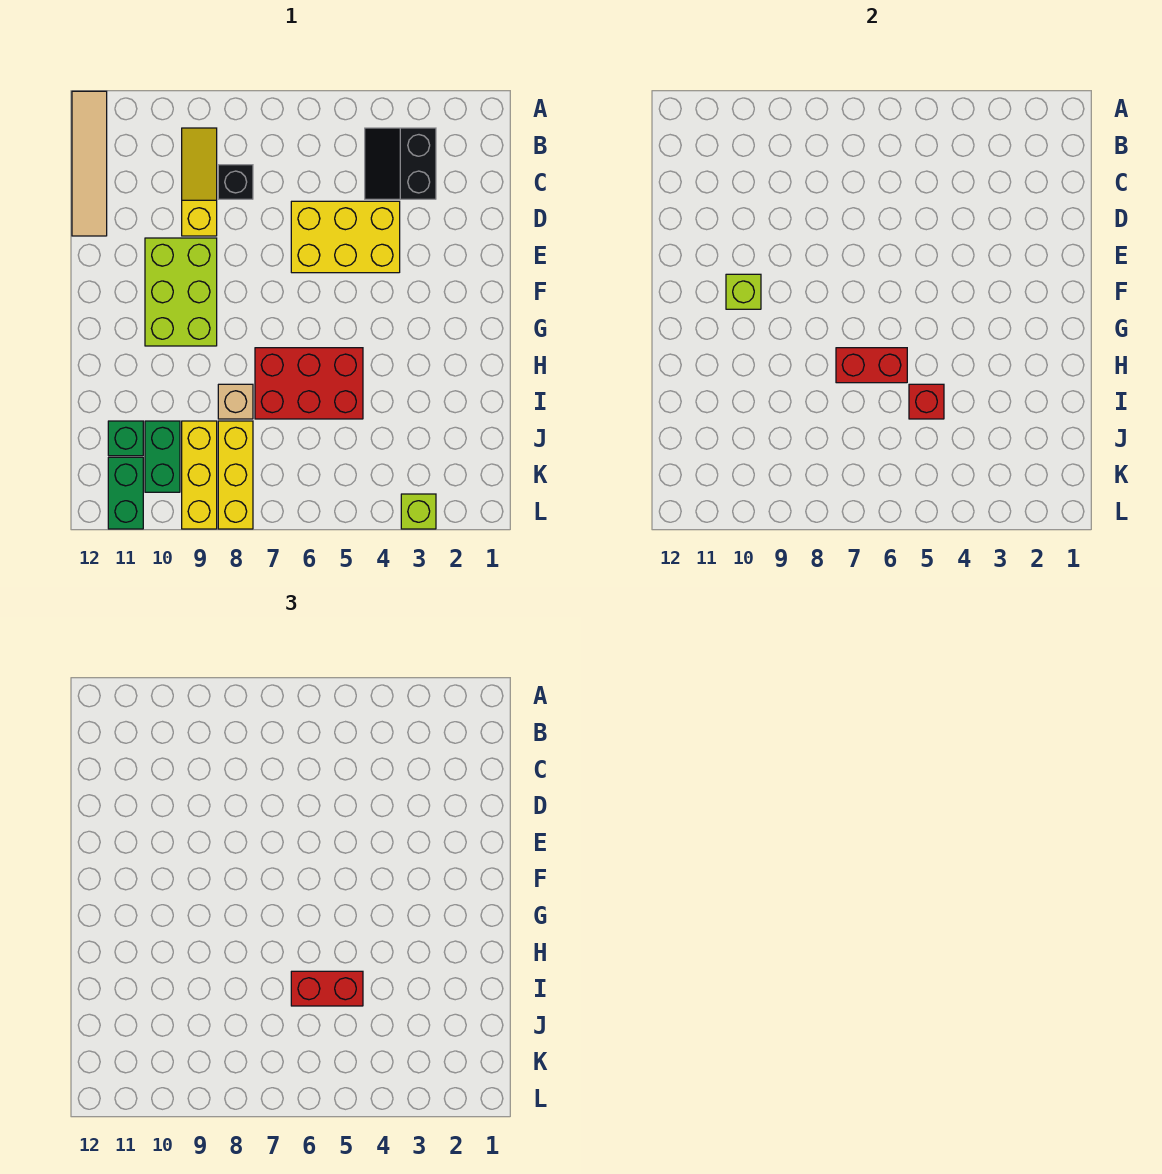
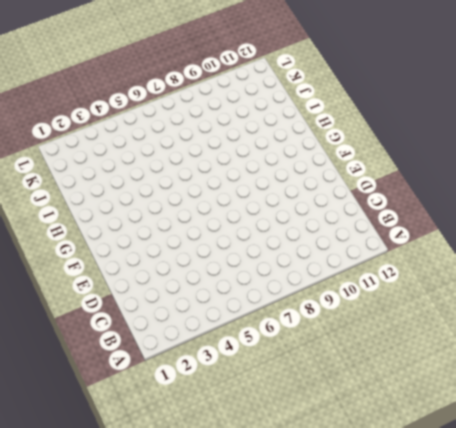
none -> tan tile A12:D12 level 1
none -> black slope B3:C4 level 1 top 3
none -> yellow slope B9:D9 level 1 top D

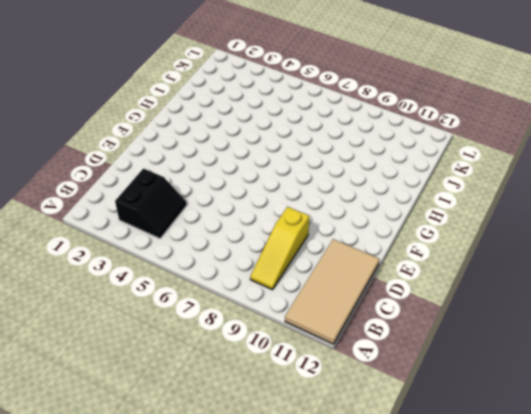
tan tile A11:D12 level 1 -> tan tile A12:D12 level 1
none -> black brick C8 level 1
none -> yellow brick D4:E6 level 1
none -> lime brick E9:G10 level 1

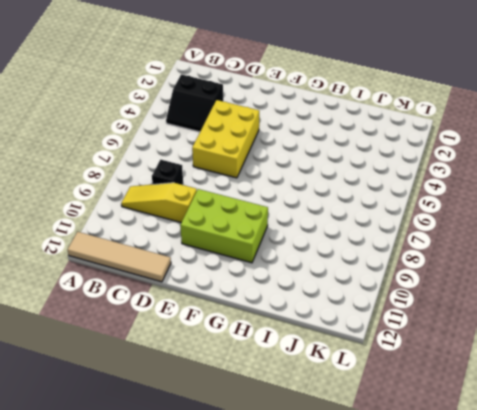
none -> red brick H5:I7 level 1
none -> tan brick I8 level 1
none -> yellow brick J8:L8 level 1

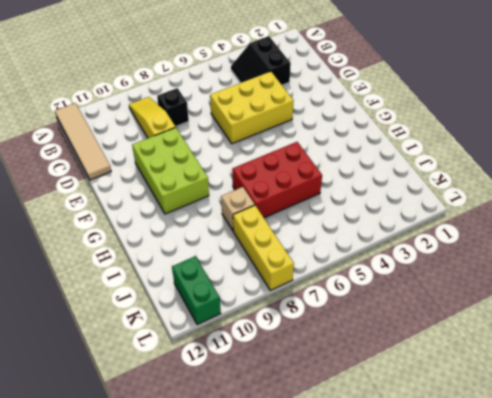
none -> yellow brick J9:L9 level 1
none -> green brick J10:K10 level 1
none -> green brick J11 level 1

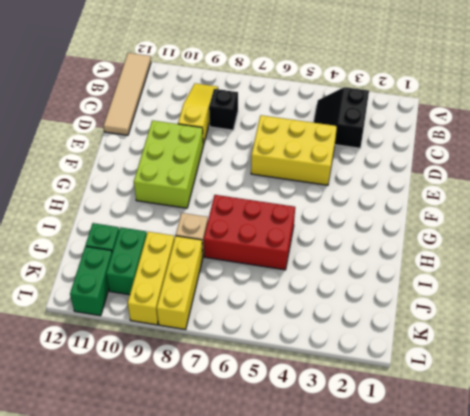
none -> lime brick L3 level 1
none -> lime brick F10 level 2
none -> red brick H6:H7 level 2

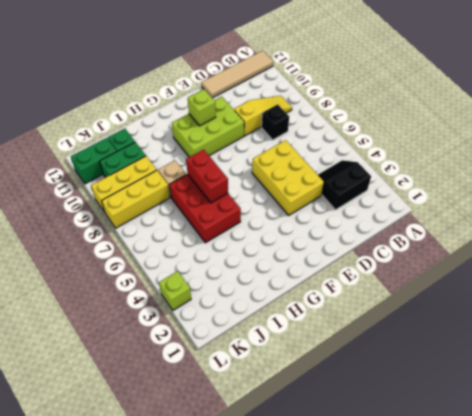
none -> red brick I5 level 2
none -> red brick I5:I6 level 3

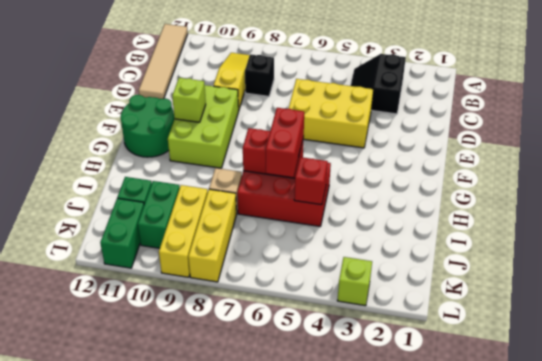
green round brick F11:G12 level 1 -> none
red brick H6:I6 level 3 -> red brick I5:I6 level 3

